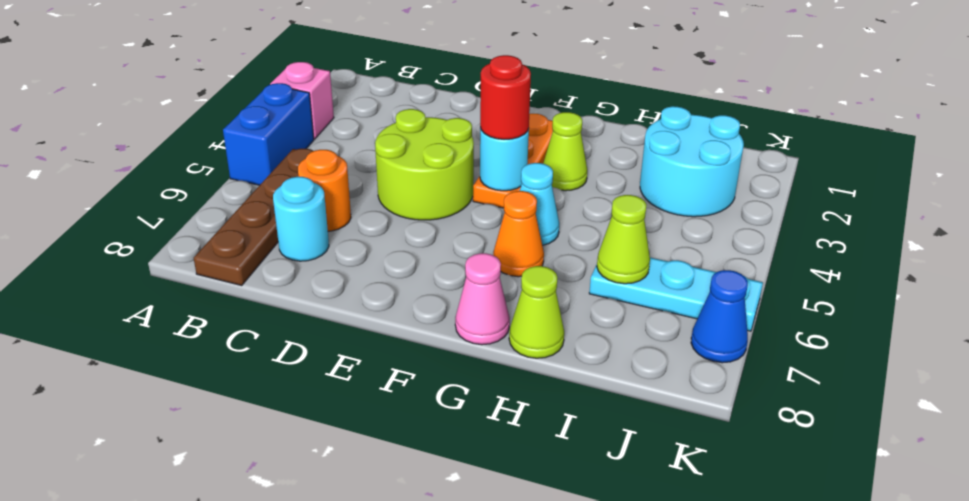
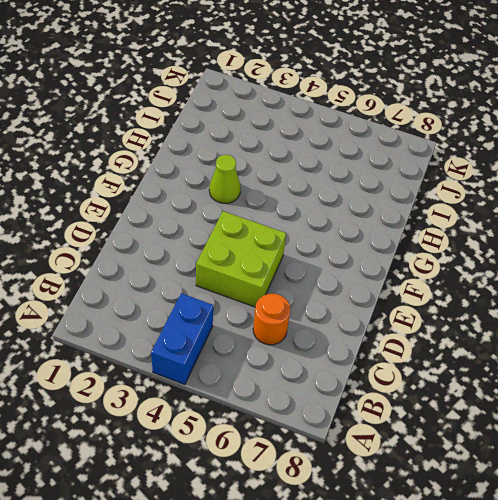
blue brick A4:B4 level 1 -> blue brick A4:A5 level 1
lime brick D4:E5 level 1 -> lime round brick D4:E5 level 1
none -> pink brick A3 level 1
none -> brown plate B5:B8 level 1
none -> cyan round brick C7 level 1

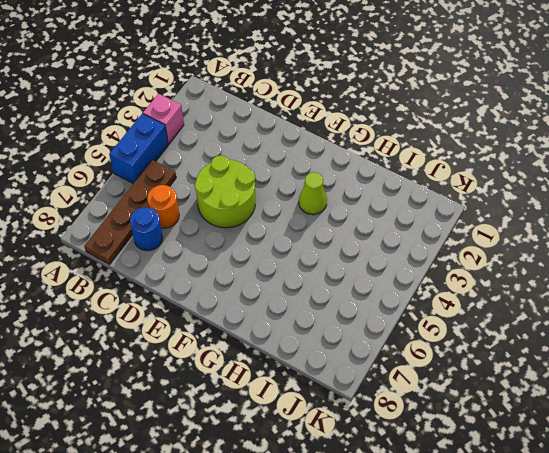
blue round brick C7 level 1 -> cyan round brick C7 level 1
none -> orange plate F2:F4 level 1
none -> cyan cone G5 level 1
none -> orange cone G6 level 1

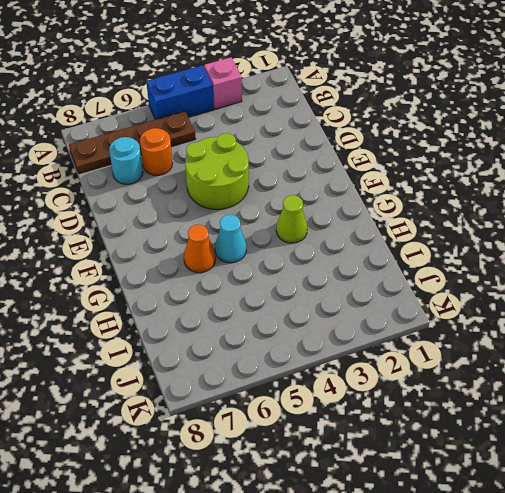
none -> orange plate F2:F4 level 1
none -> pink cone G8 level 1
none -> lime cone H8 level 1

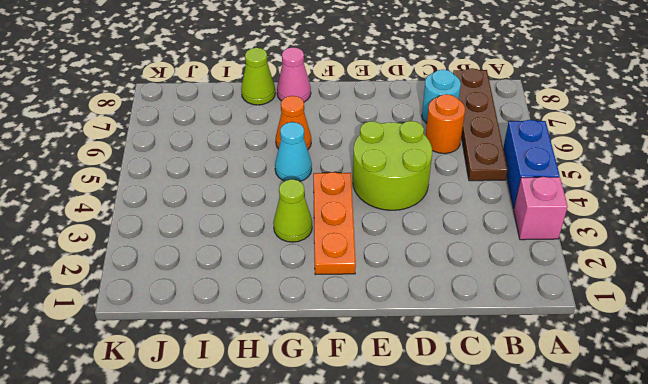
none -> cyan round brick I2:J3 level 1
none -> cyan plate I6:K6 level 1
none -> blue cone K7 level 1

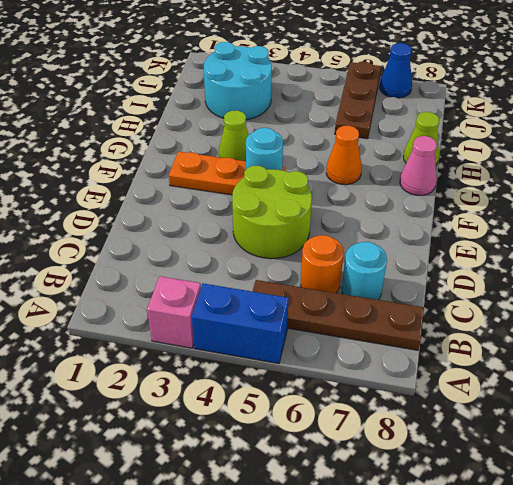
brown plate I6:K6 level 1 -> cyan plate I6:K6 level 1
none -> cyan cone G5 level 1
none -> lime cone I6 level 2
none -> red round brick F4 level 3

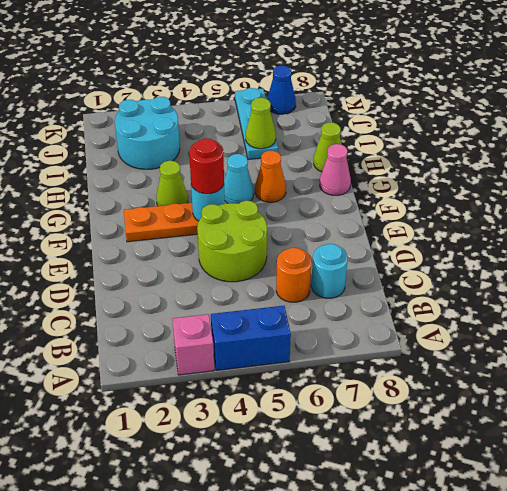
none -> brown plate B5:B8 level 1

